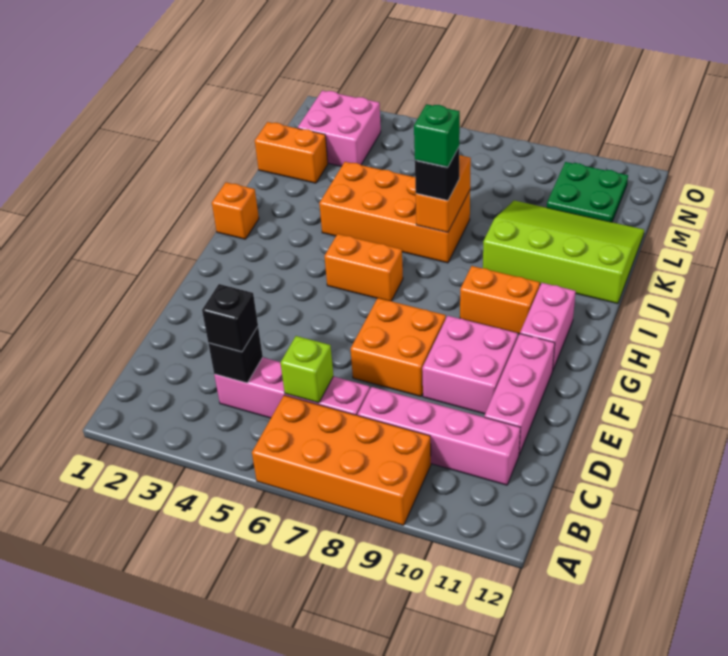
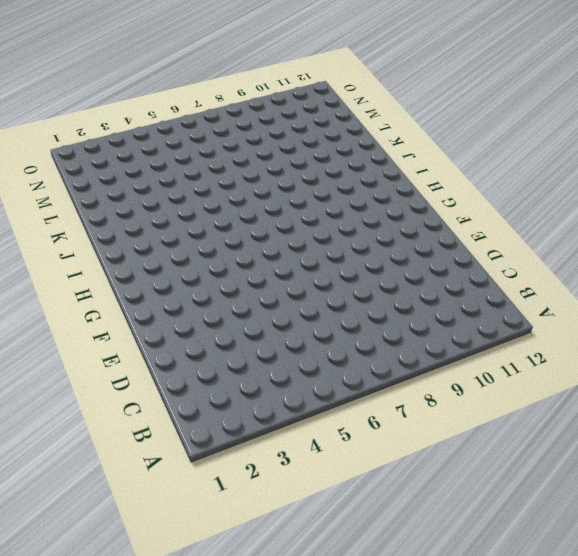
none -> orange brick A6:B9 level 1
none -> pink brick C4:C7 level 1
none -> pink brick C8:C11 level 1

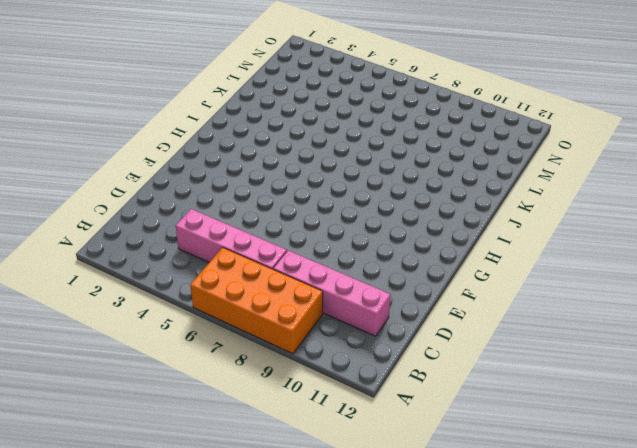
none -> pink brick D11:F11 level 1
none -> orange brick E7:F8 level 1
none -> pink brick E9:F10 level 1

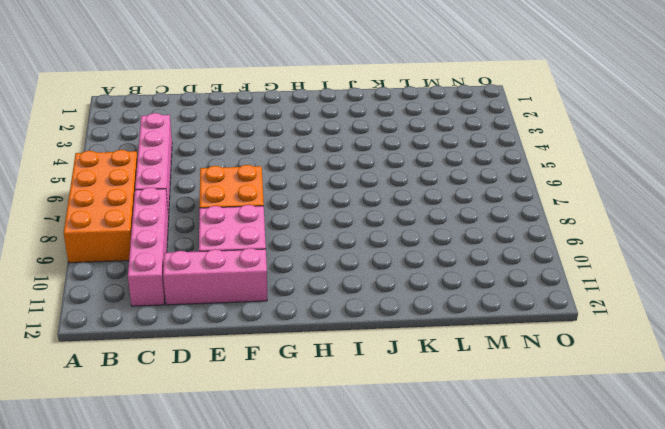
none -> pink brick G11:H11 level 1
none -> orange brick H5:H6 level 1
none -> orange brick H9:H10 level 1

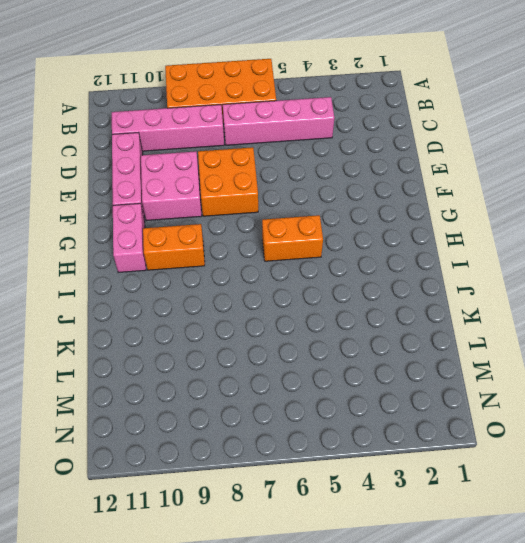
none -> orange brick I1 level 1
none -> orange brick J4:K7 level 1
none -> lime slope J9:L12 level 1 top J

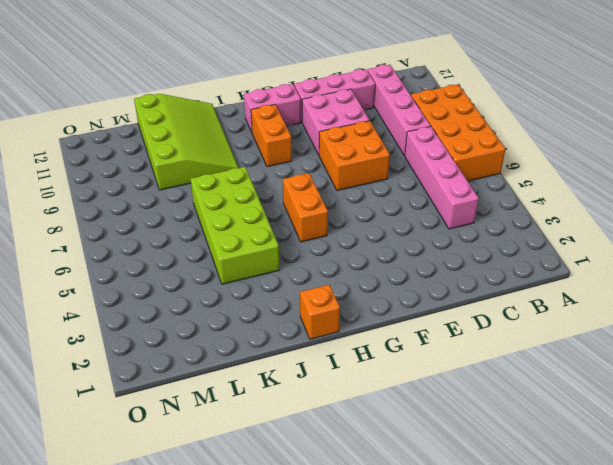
lime brick J4:K7 level 1 -> orange brick J4:K7 level 1
lime slope J9:L12 level 1 top L -> lime slope J9:L12 level 1 top J
none -> orange brick L1:L2 level 1
none -> pink brick M2:N3 level 1
none -> green plate M10:N11 level 1

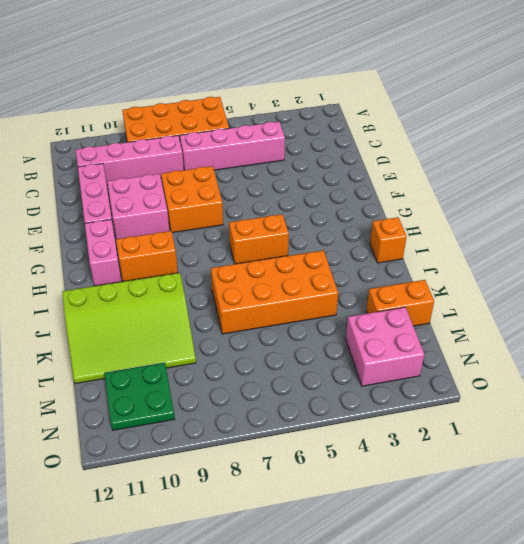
none -> black brick C4 level 2
none -> lime brick C6 level 2
none -> orange brick J7:K7 level 2

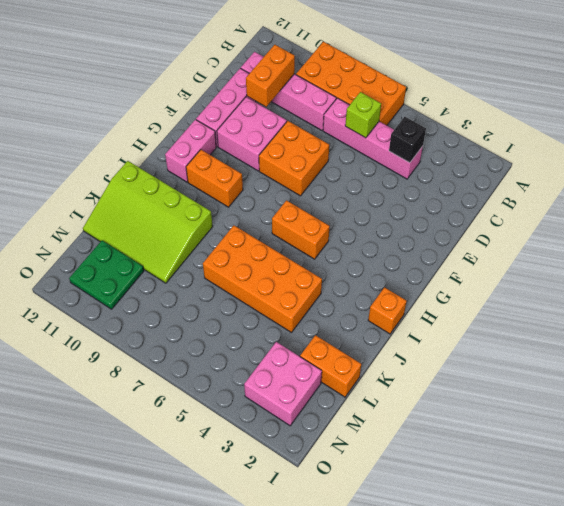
orange brick C10:D10 level 2 -> orange brick J7:K7 level 2
none -> black brick C4 level 3
none -> black brick J7 level 3
none -> green brick J7 level 4

